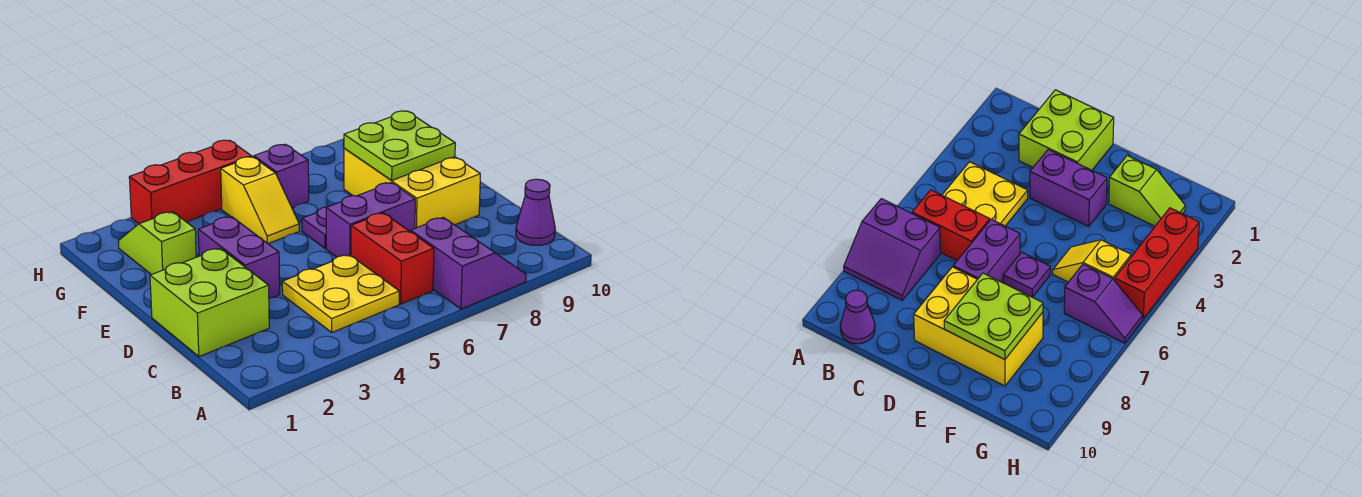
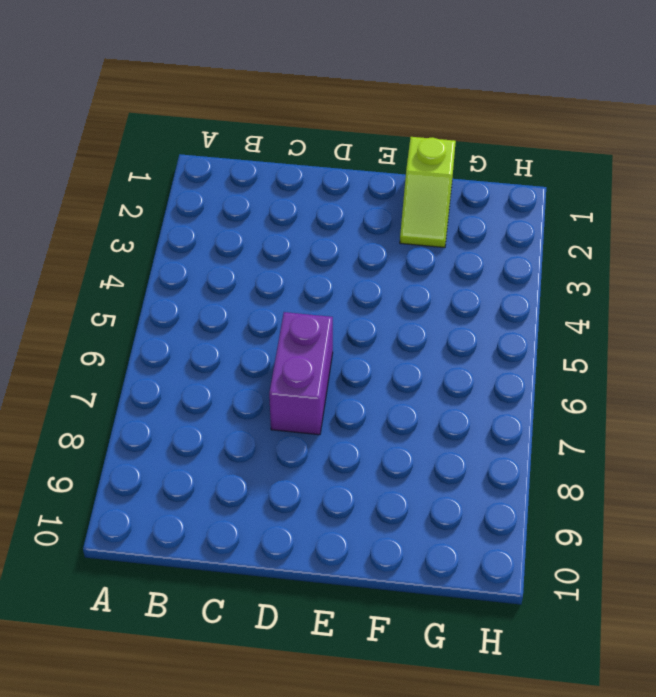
lime slope F1:F2 level 1 top 1 -> lime slope F2:G2 level 1 top F
none -> purple slope A7:B8 level 1 top 7
none -> yellow plate B4:C5 level 1
none -> red brick B6:C6 level 1

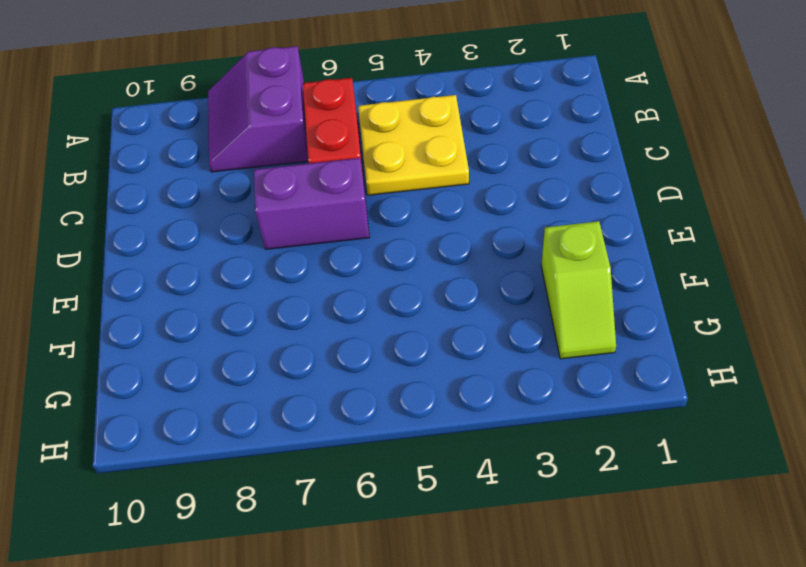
none -> purple cone B10 level 1
none -> lime brick C1:D2 level 1
none -> purple brick D3:E3 level 1

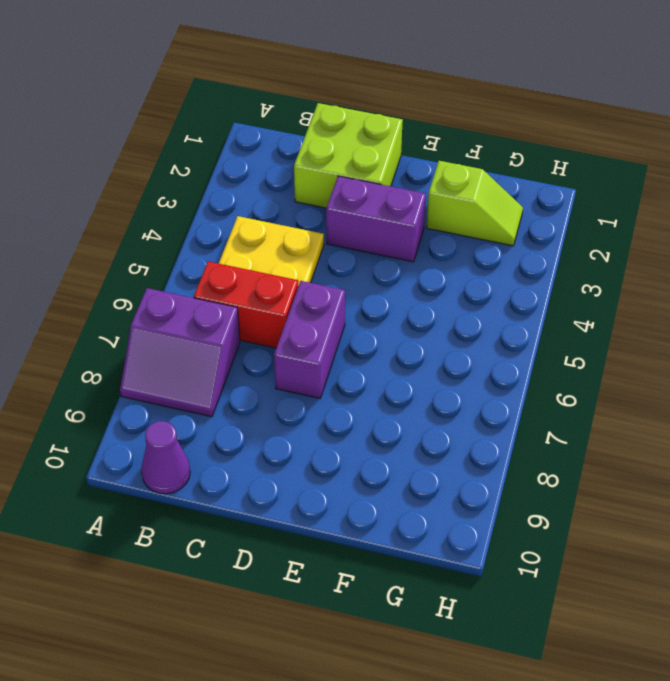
none -> yellow brick D8:F9 level 1
none -> purple plate E6 level 1
none -> yellow slope F5:G5 level 1 top G

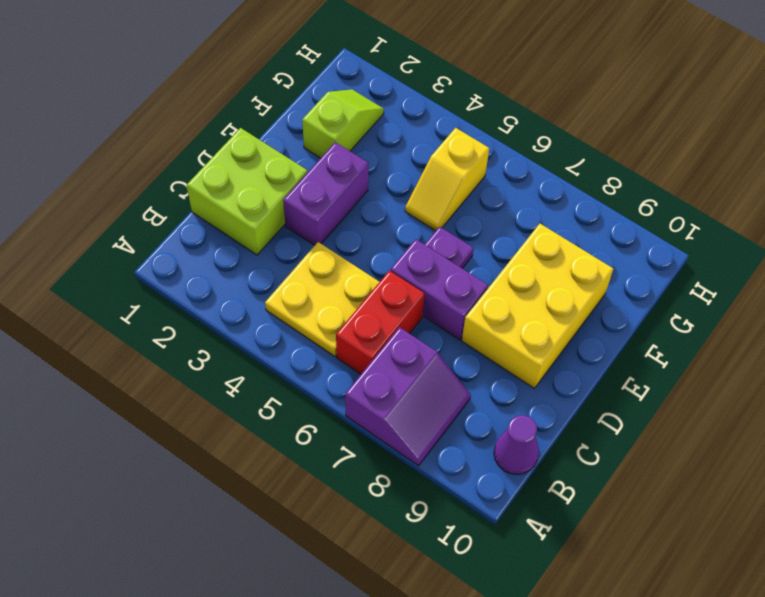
none -> purple slope G6:H6 level 1 top G
none -> red brick H3:H5 level 1
none -> lime plate E8:F9 level 2

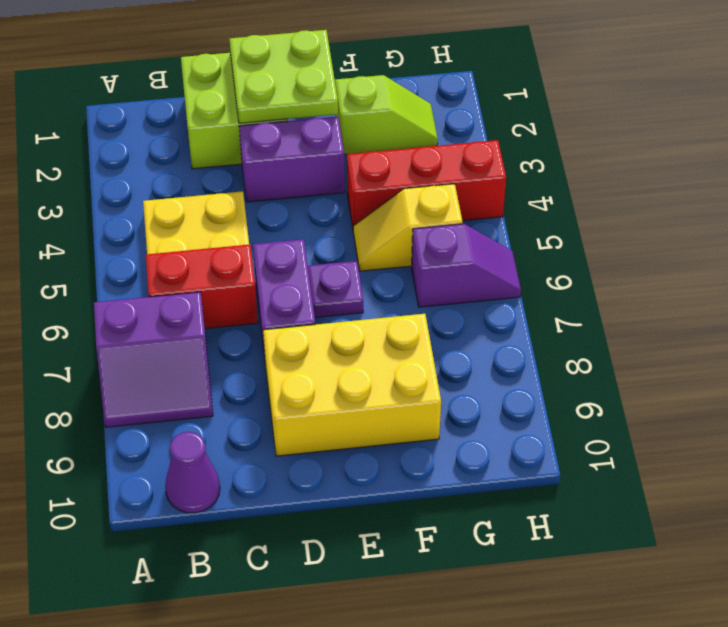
lime plate D1:E2 level 2 -> lime plate E8:F9 level 2
red brick F4:H4 level 1 -> red brick H3:H5 level 1

